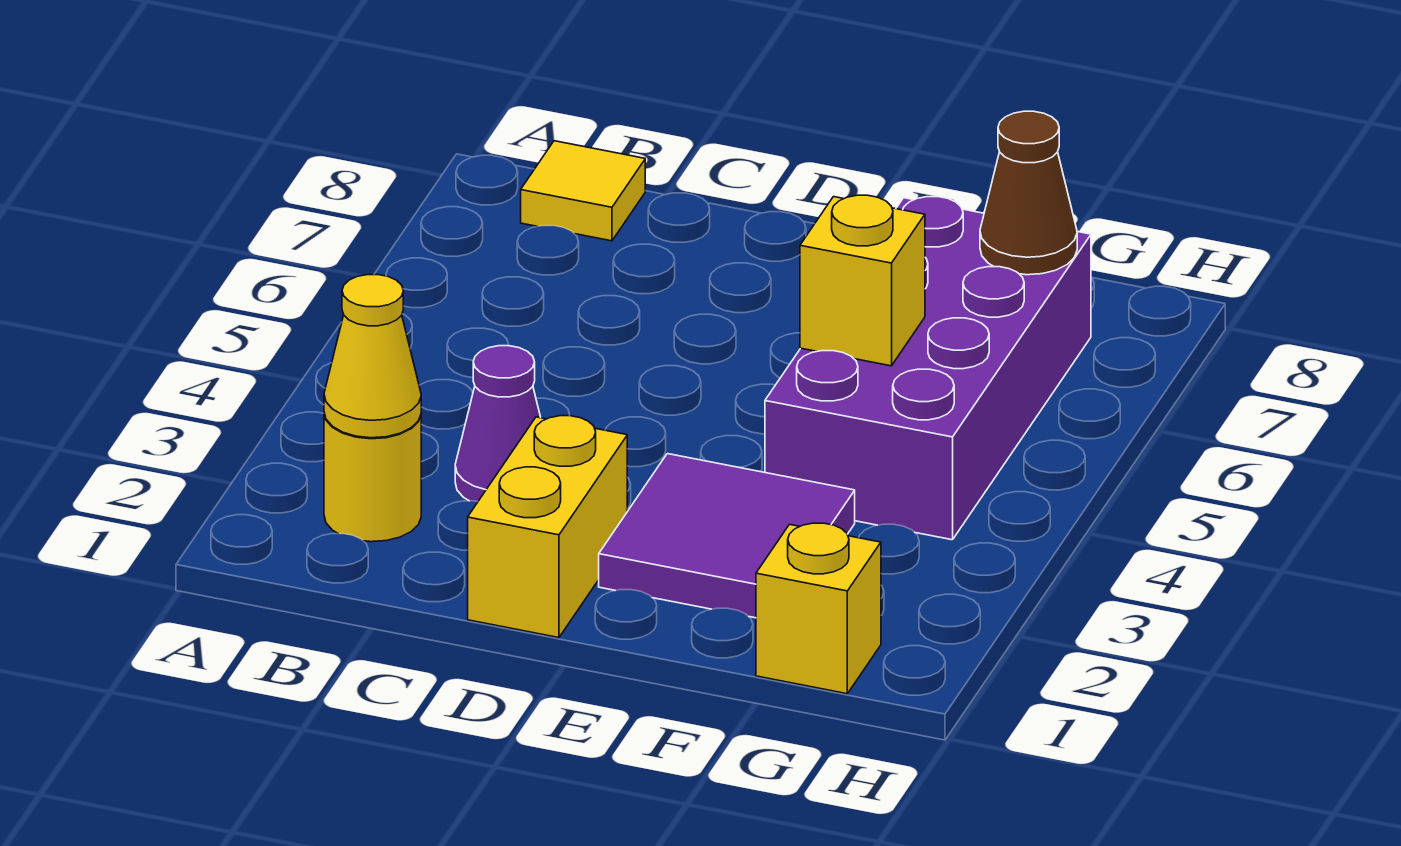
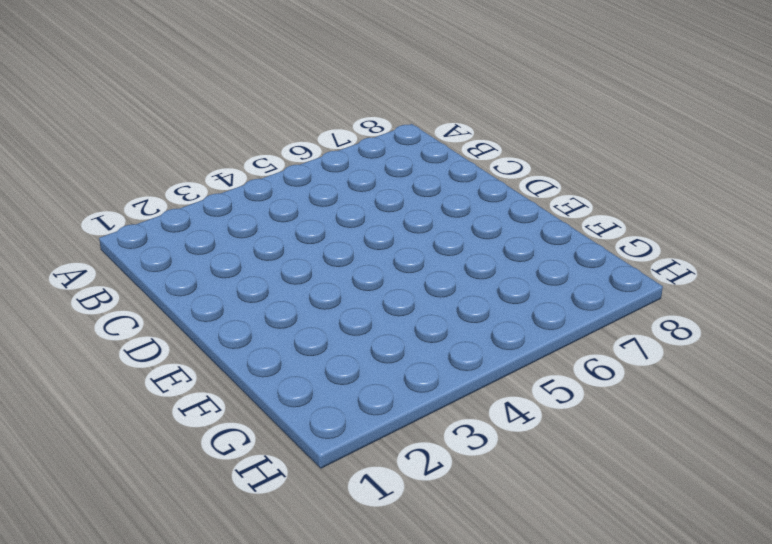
none -> yellow round brick B2 level 1
none -> yellow tile B8 level 1

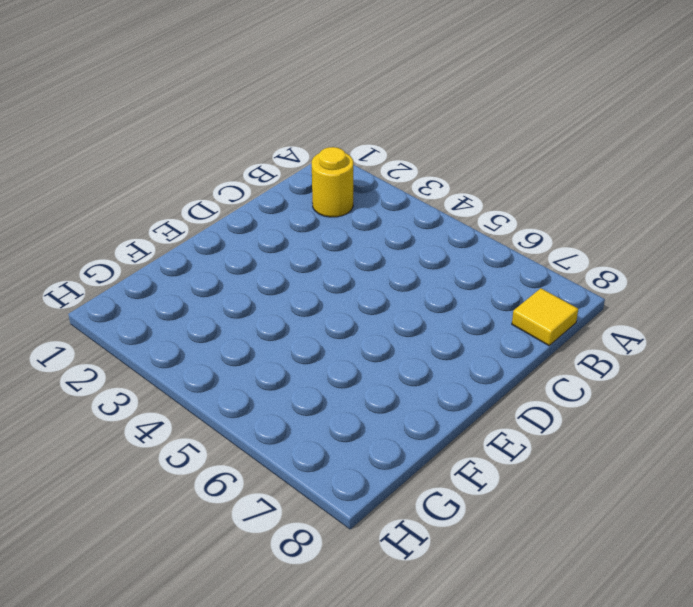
none -> purple cone C3 level 1
none -> yellow brick D1:D2 level 1

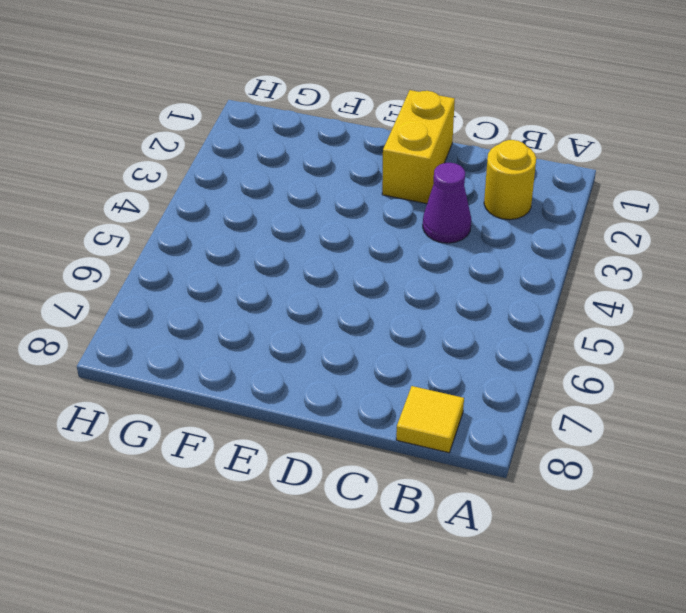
none -> purple tile E2:F3 level 1
none -> purple brick F4:G7 level 1

